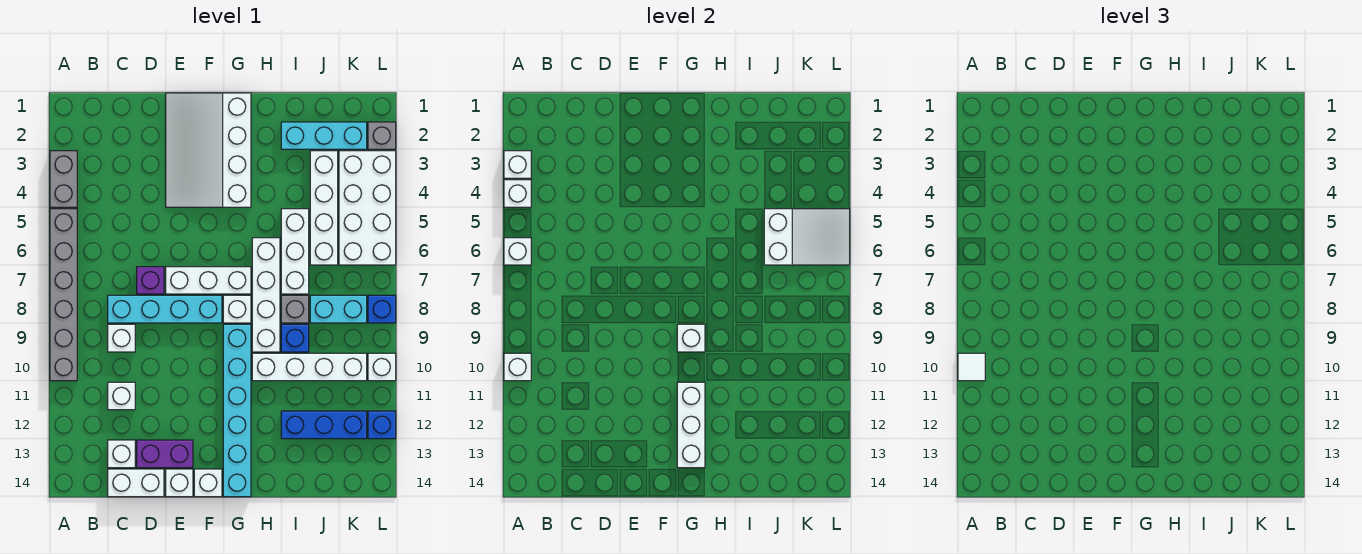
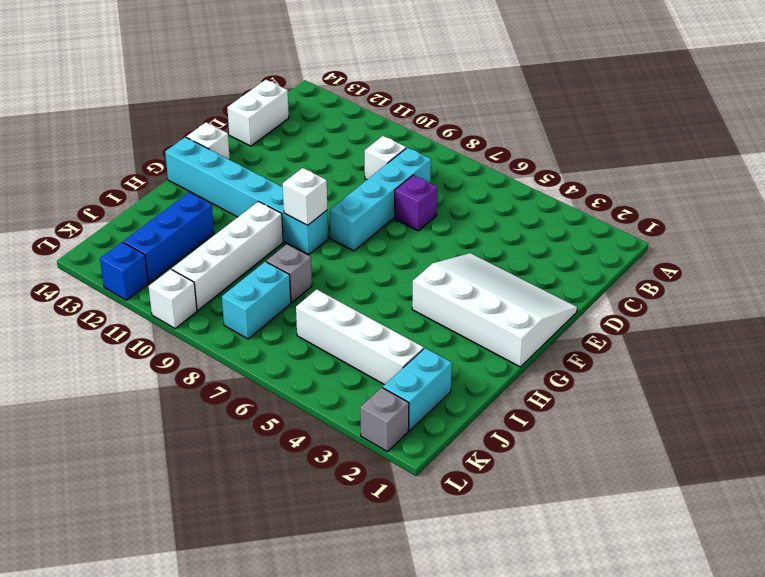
cyan brick J2:K2 level 1 -> cyan brick I2:K2 level 1
none -> grey brick A3:A4 level 1
none -> grey brick A5:A10 level 1
none -> white brick C11 level 1
none -> white brick C13 level 1

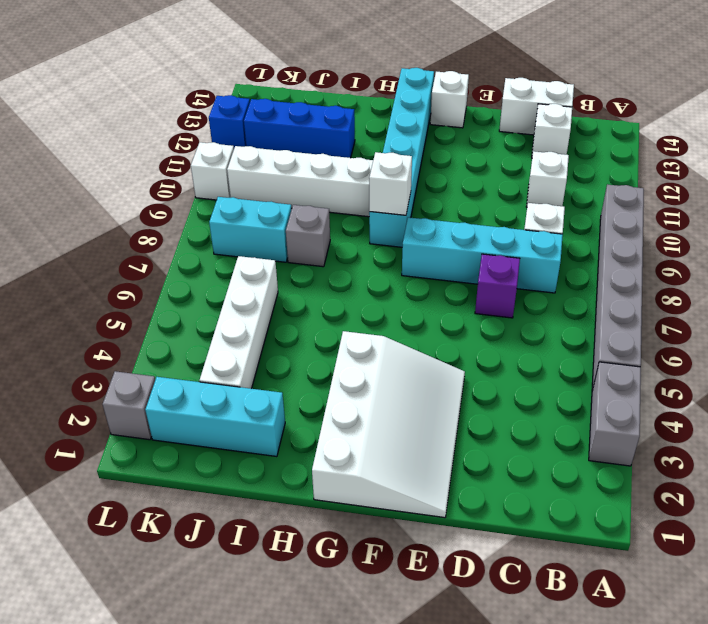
none -> purple brick D13:E13 level 1
none -> white brick E7:G7 level 1
none -> white brick E14 level 1
none -> white brick G8 level 1

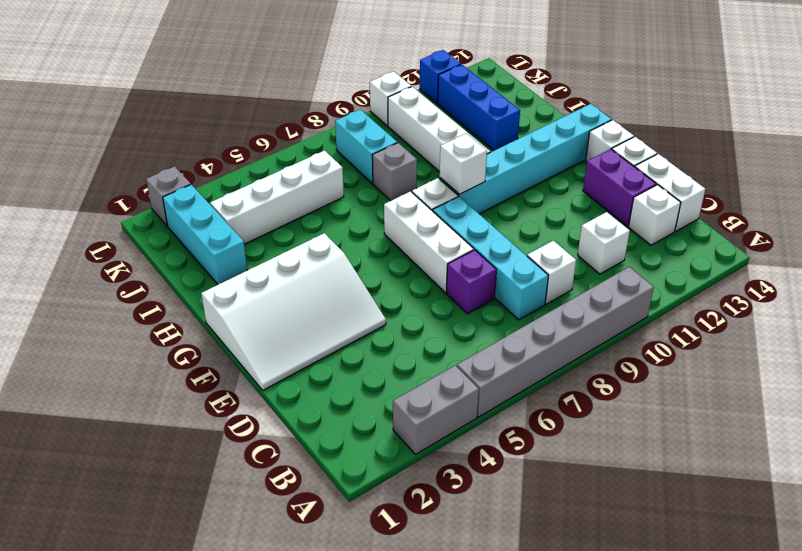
none -> white brick H6:H9 level 1
none -> white brick I5:I7 level 1
none -> blue brick I9 level 1
none -> white brick K3:L6 level 1

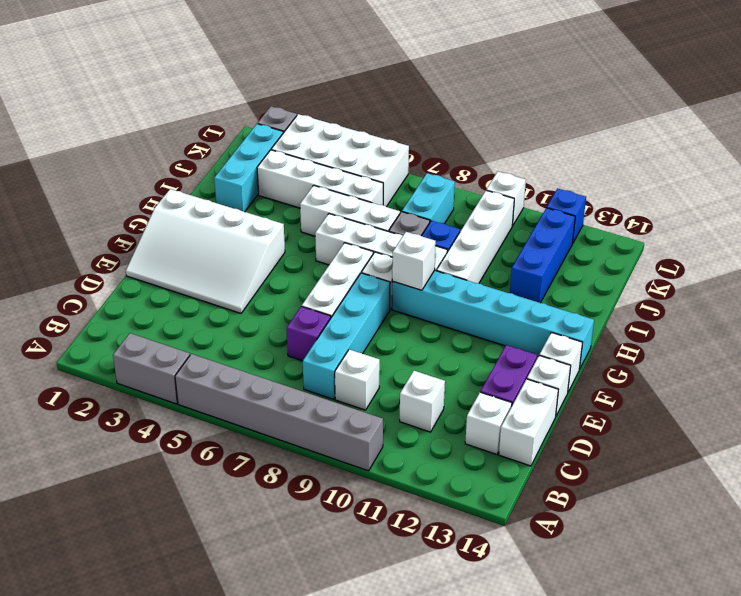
none -> blue brick L8 level 1
none -> white brick A3 level 2
none -> white brick A4 level 2
none -> white brick A6 level 2

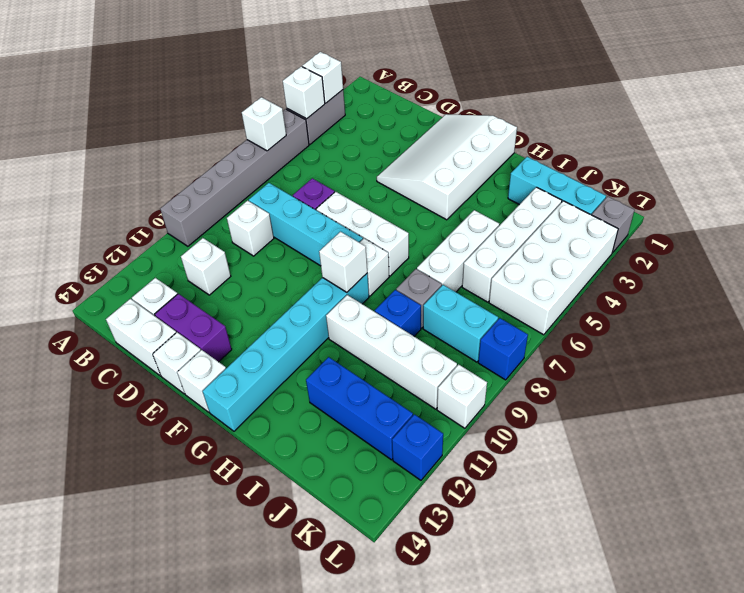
none -> white brick H6:H9 level 1
none -> white brick A10 level 2
none -> white brick G11:G13 level 2
none -> white slope J5:L6 level 2 top J

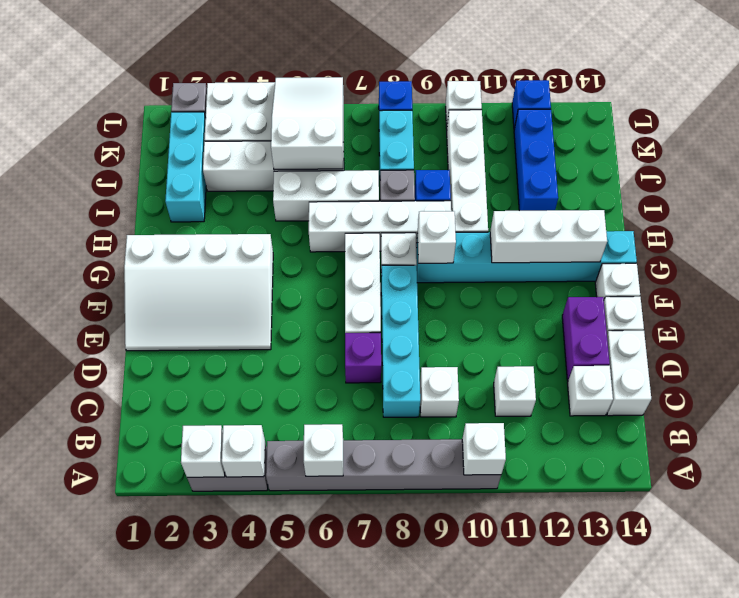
none -> white tile A10 level 3

